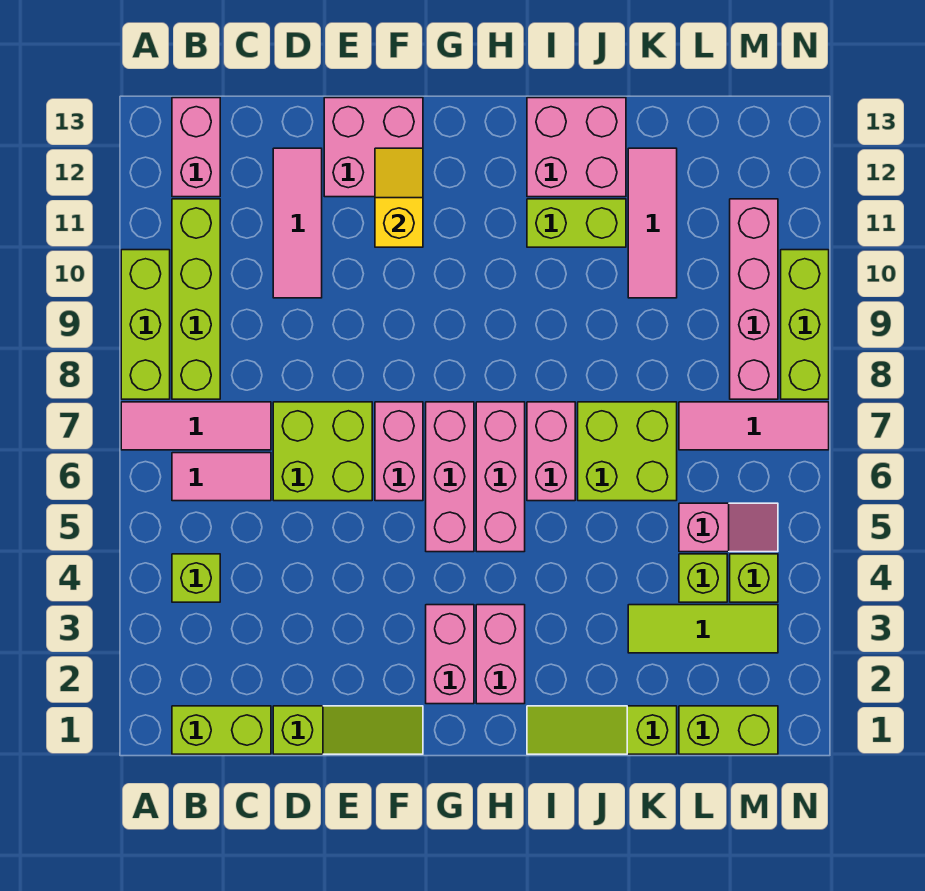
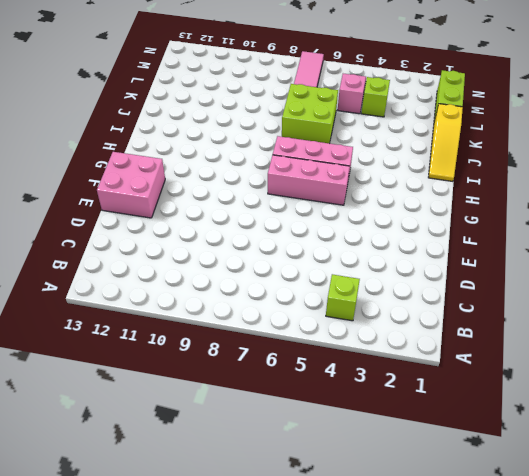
yellow slope I1:K1 level 1 top K -> lime slope I1:K1 level 1 top K
none -> pink tile A7:C7 level 1
none -> lime brick A8:A10 level 1
none -> lime brick B1:C1 level 1
none -> pink tile B6:C6 level 1

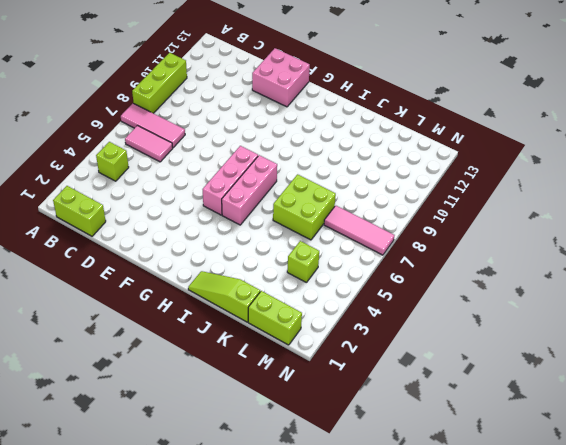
none -> lime brick B8:B11 level 1
none -> pink brick B12:B13 level 1
none -> lime slope D1:F1 level 1 top D
none -> lime brick D6:E7 level 1

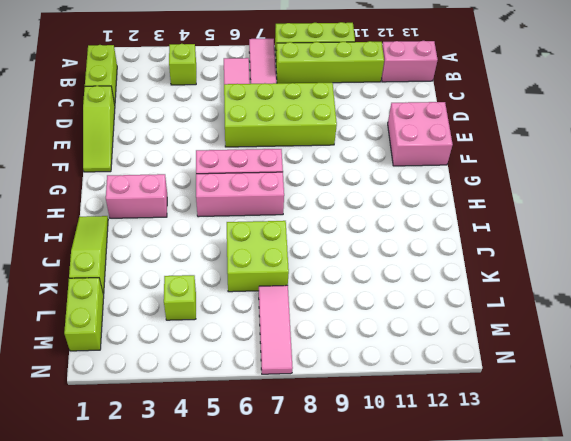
lime brick D6:E9 level 1 -> lime brick D6:E7 level 1
none -> pink tile D10:D12 level 1
none -> pink brick F6:F7 level 1
none -> pink brick G2:G3 level 1
none -> pink brick I6:I7 level 1

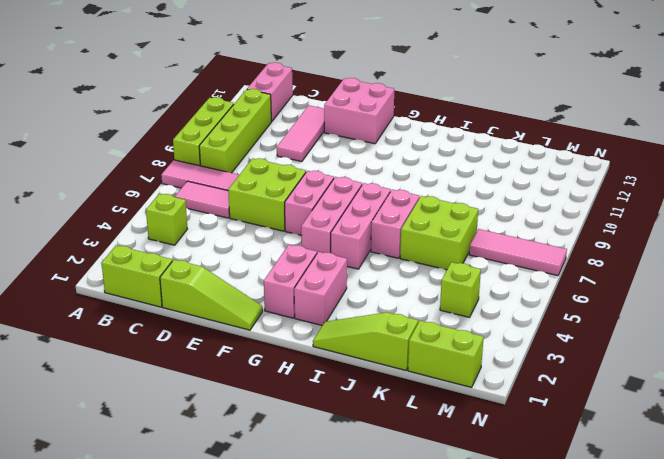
none -> lime brick I11:J11 level 1
none -> pink brick I12:J13 level 1
none -> lime tile K3:M3 level 1
none -> pink tile K10:K12 level 1

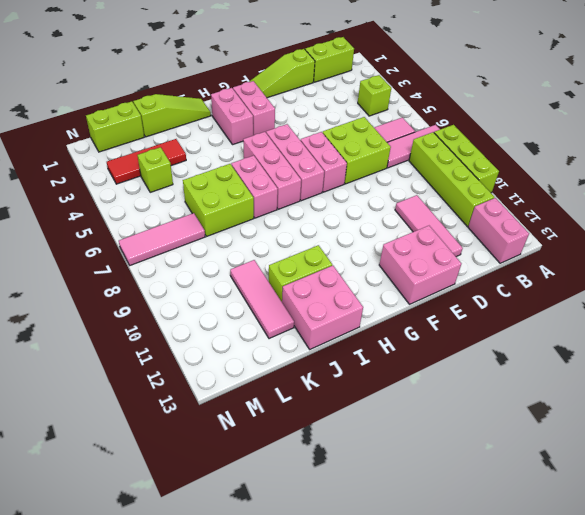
red tile K3:M3 level 1 -> lime tile K3:M3 level 1
none -> pink slope L5:M5 level 1 top L
none -> lime brick M4 level 1
none -> pink brick M8:M11 level 1
none -> lime brick N8:N10 level 1

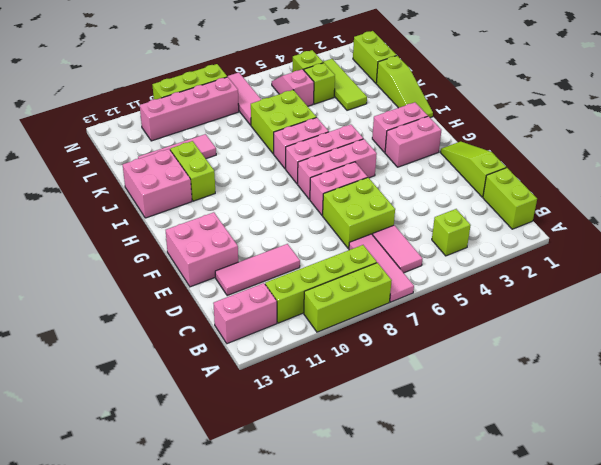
none -> yellow slope F11:F12 level 2 top 11

